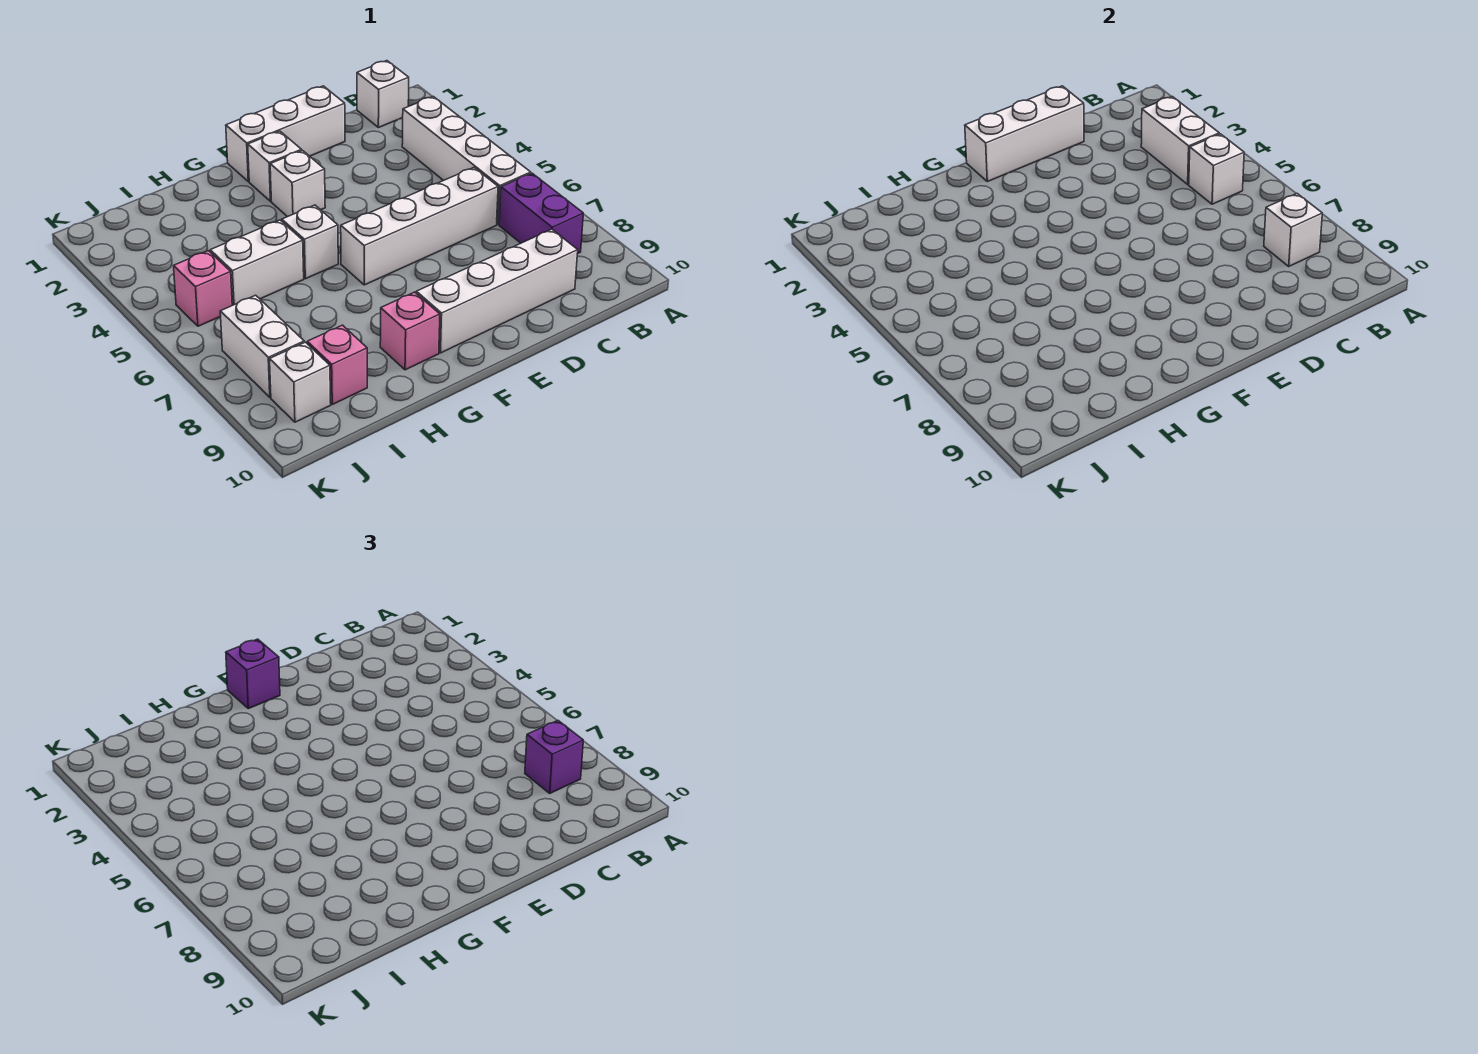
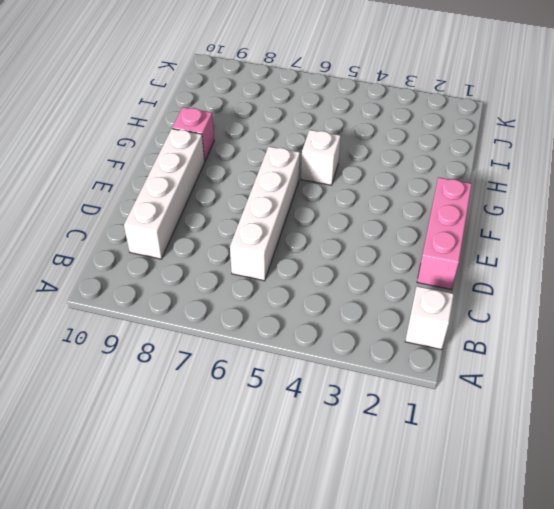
pink brick D1:F1 level 1 -> white brick D1:F1 level 1
none -> white brick B3:B6 level 1
none -> purple brick B7:B8 level 1
none -> white brick F2 level 1

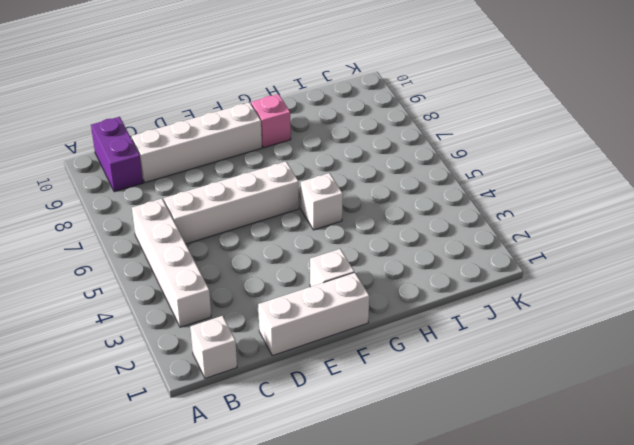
purple brick B9:B10 level 1 -> purple brick B7:B8 level 1
none -> white brick F3 level 1
none -> white brick H5:I5 level 1
none -> pink brick I9 level 1

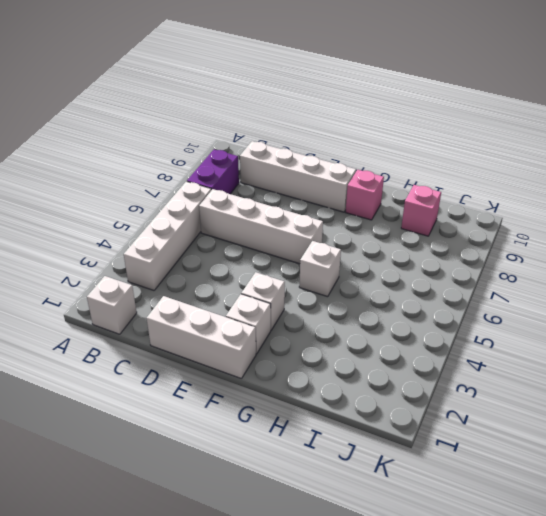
none -> white brick H5:I5 level 1
none -> pink brick J5 level 1
none -> white brick J7:J8 level 1

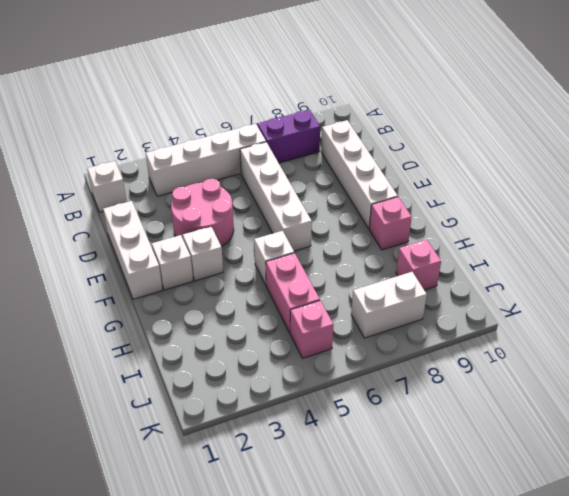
pink round brick D3:E4 level 1 -> none
pink brick H5:I5 level 1 -> white brick H5:I5 level 1
none -> white brick J9 level 1
none -> white brick B3:B4 level 2
none -> white brick B5 level 2

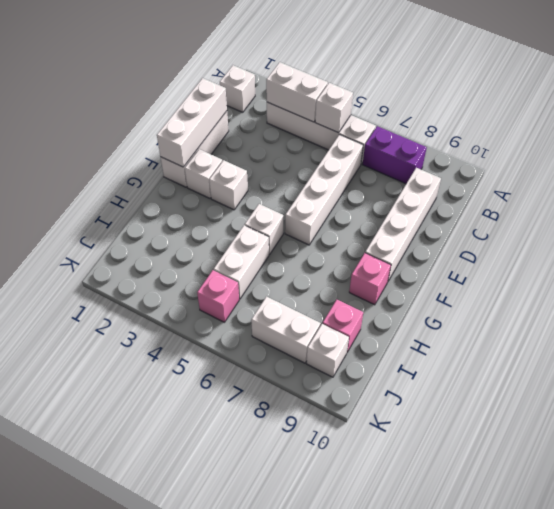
none -> white brick B8 level 2
none -> purple brick B8 level 3
none -> purple brick F1 level 3

